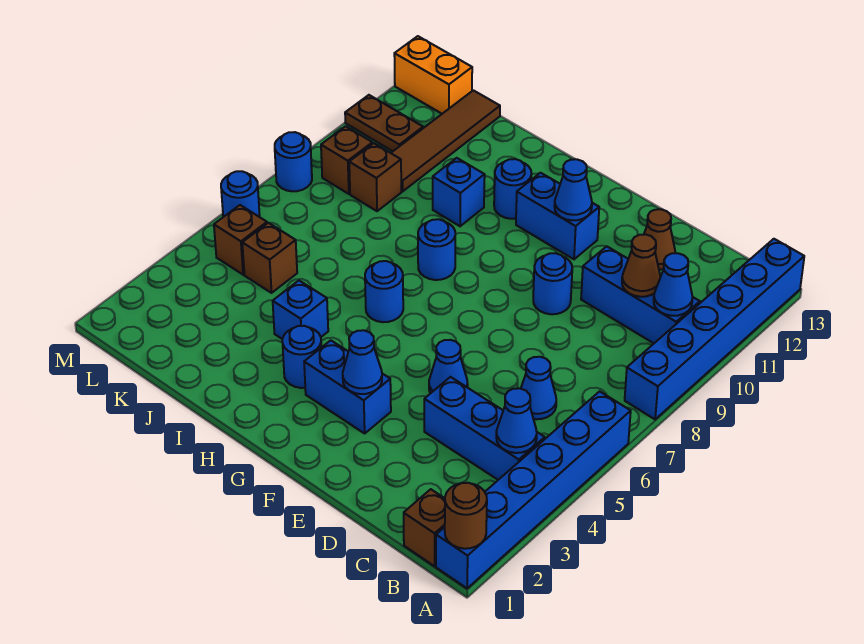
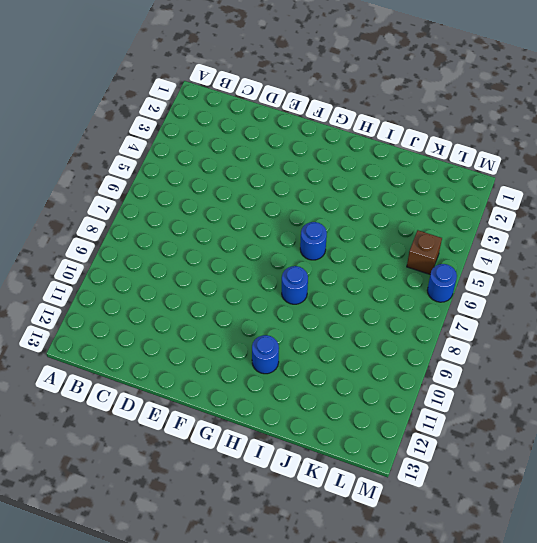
none -> blue brick A1:A6 level 1
none -> blue brick A8:A13 level 1
none -> brown brick B1 level 1
none -> blue brick B4:D4 level 1

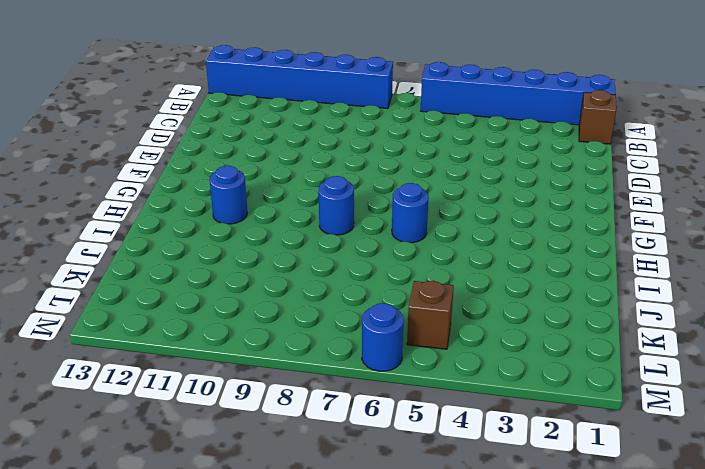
none -> blue brick B4:D4 level 1
none -> blue brick B10:D10 level 1
none -> blue cone C6 level 1
none -> brown cone D12 level 1

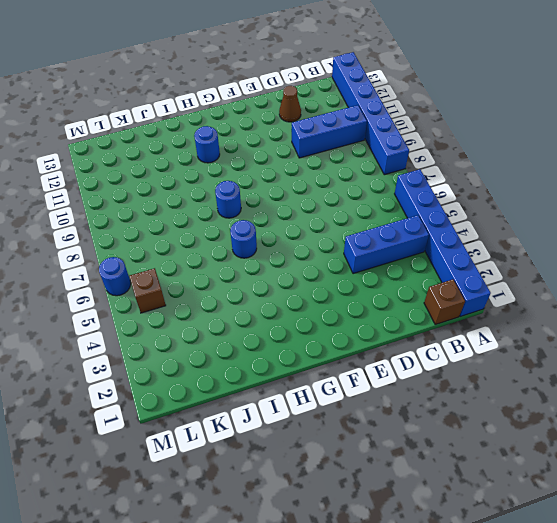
none -> blue cone C6 level 1
none -> blue cone E5 level 1
none -> blue round brick E9 level 1
none -> blue brick F3:G3 level 1

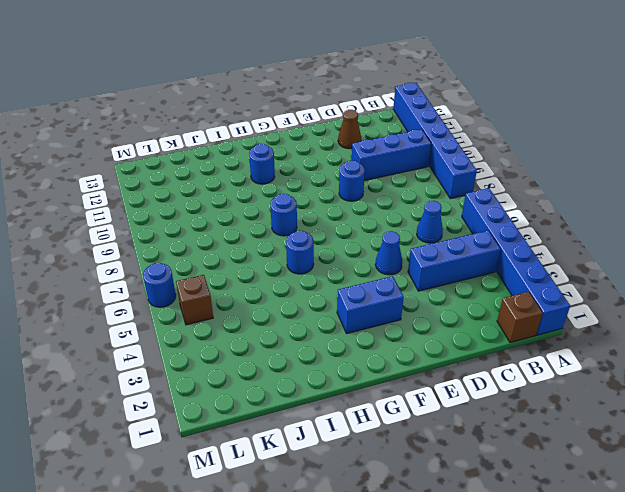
none -> blue brick F11:G11 level 1
none -> blue round brick H3 level 1
none -> blue brick I4 level 1
none -> blue brick I10 level 1

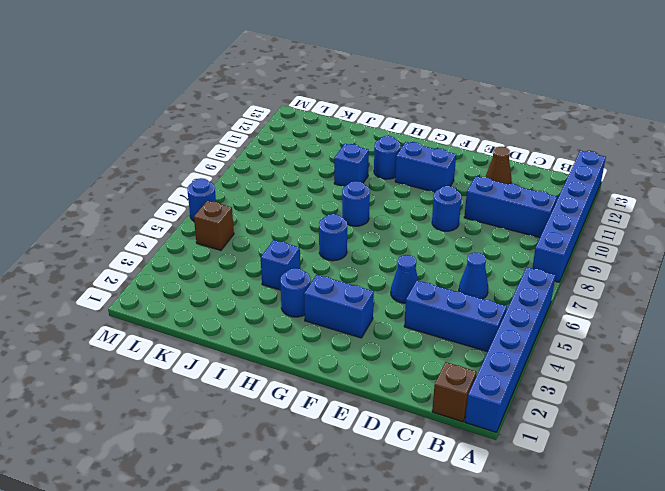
none -> brown brick K5 level 1
none -> brown brick K9 level 1
none -> brown tile K10:K13 level 1
none -> brown brick L9 level 1

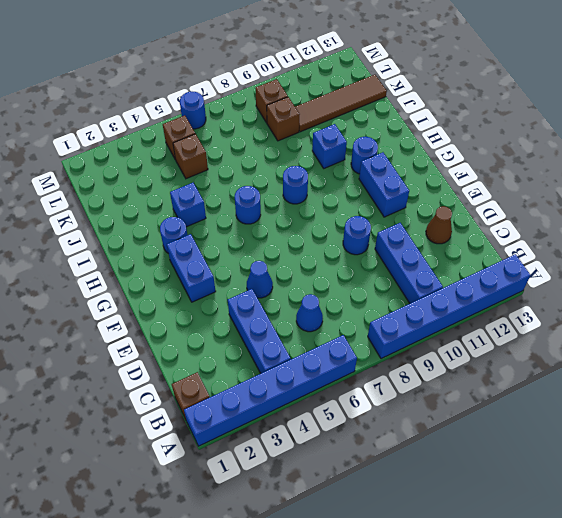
none -> brown plate L11:M11 level 1
none -> orange brick L13:M13 level 1
none -> blue round brick M8 level 1
none -> brown round brick A1 level 2

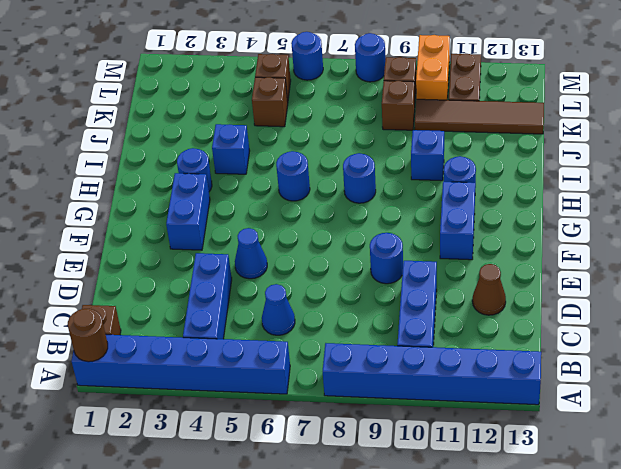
orange brick L10:M10 level 1 -> orange brick L13:M13 level 1
none -> blue cone B4 level 2
none -> blue cone B10 level 2
none -> brown cone C10 level 2
none -> blue cone F3 level 2

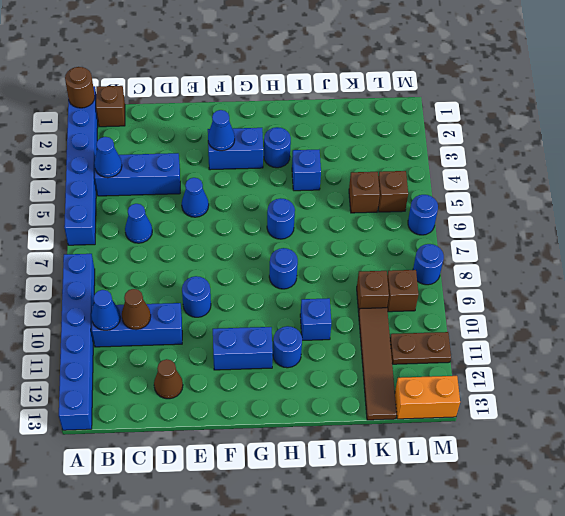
none -> blue cone F11 level 2

